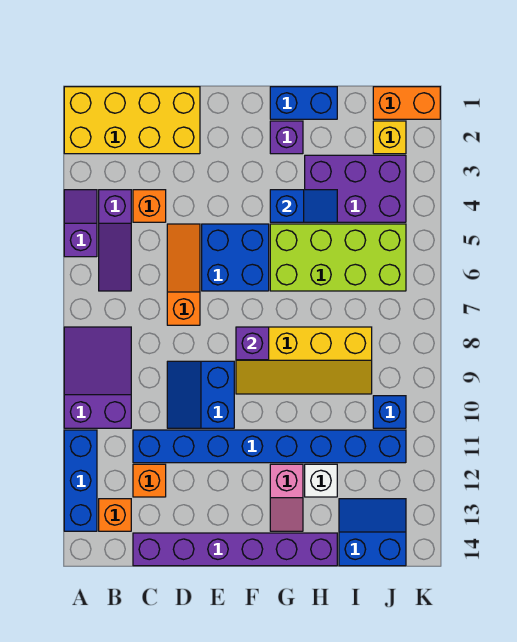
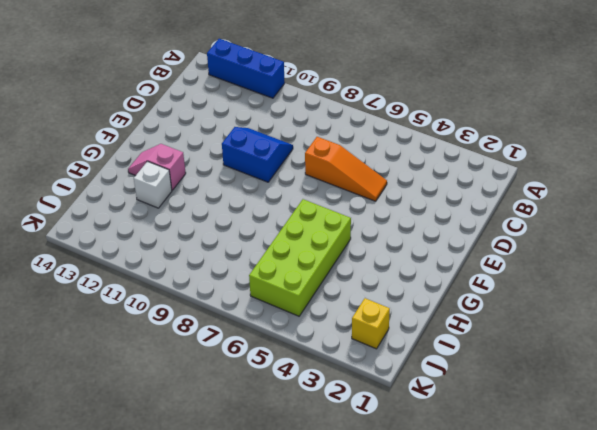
none -> yellow brick A1:D2 level 1
none -> purple slope A4:A5 level 1 top 5
none -> purple slope A8:B10 level 1 top 10

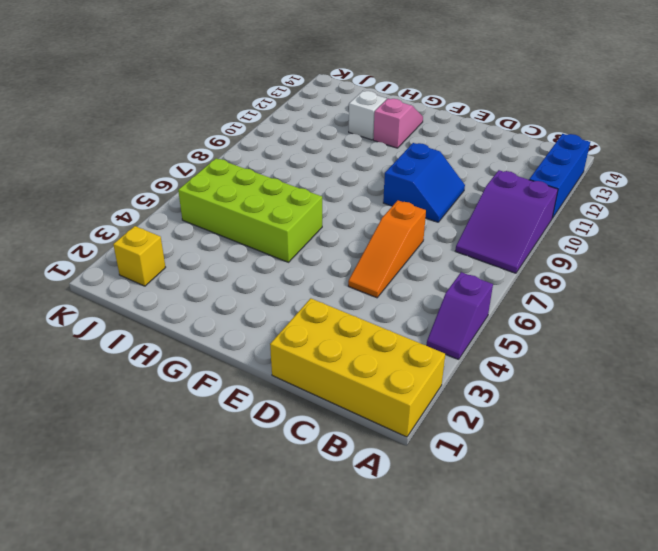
none -> purple slope B4:B6 level 1 top 4
none -> orange brick B13 level 1
none -> orange brick C4 level 1

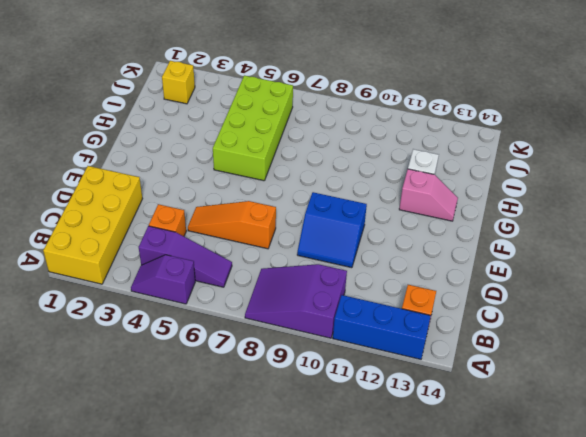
none -> blue brick C11:J11 level 1
none -> orange brick C12 level 1
none -> purple brick C14:H14 level 1

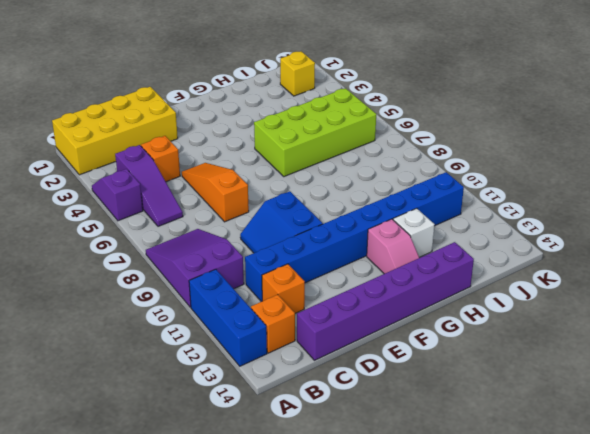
none -> blue brick E5:F6 level 1
none -> yellow slope F8:I9 level 1 top 8
none -> blue brick G1:H1 level 1

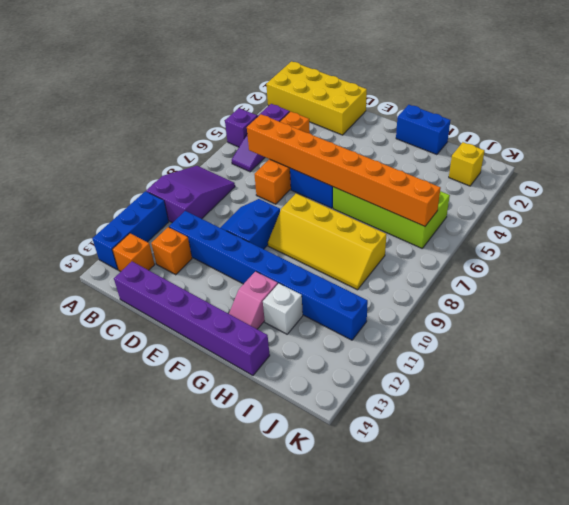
orange brick C6:J6 level 2 -> none
none -> purple brick G2 level 1
none -> purple brick H3:J4 level 1
none -> blue slope I13:J14 level 1 top 14

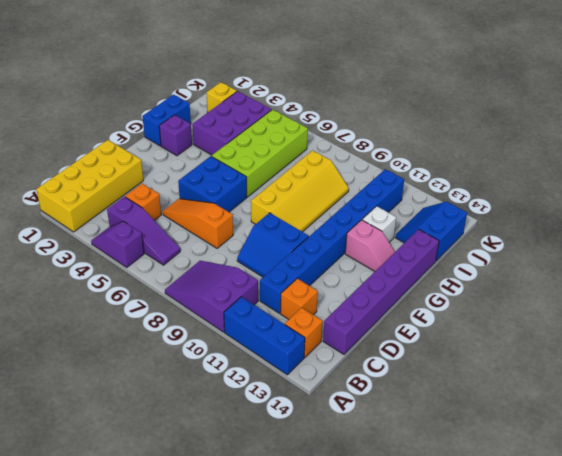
none -> orange brick J1:K1 level 1
none -> blue brick J10 level 1
none -> purple brick F8 level 2

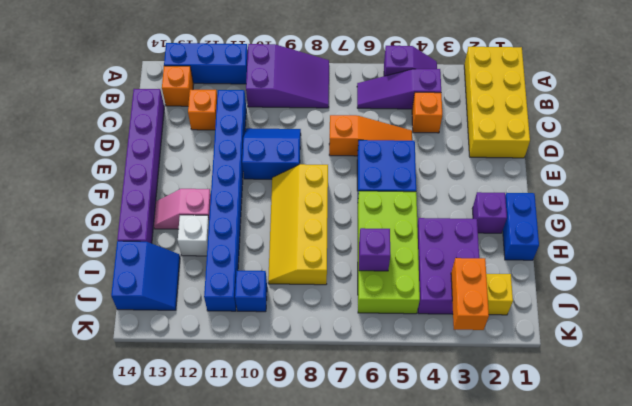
purple brick I6 level 2 -> purple brick F8 level 2
orange brick J3:K3 level 2 -> orange brick J1:K1 level 1
none -> blue slope G4:H4 level 2 top G

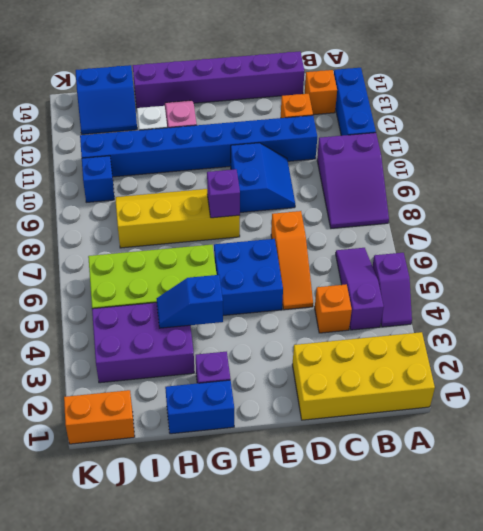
none -> yellow brick J2 level 1

